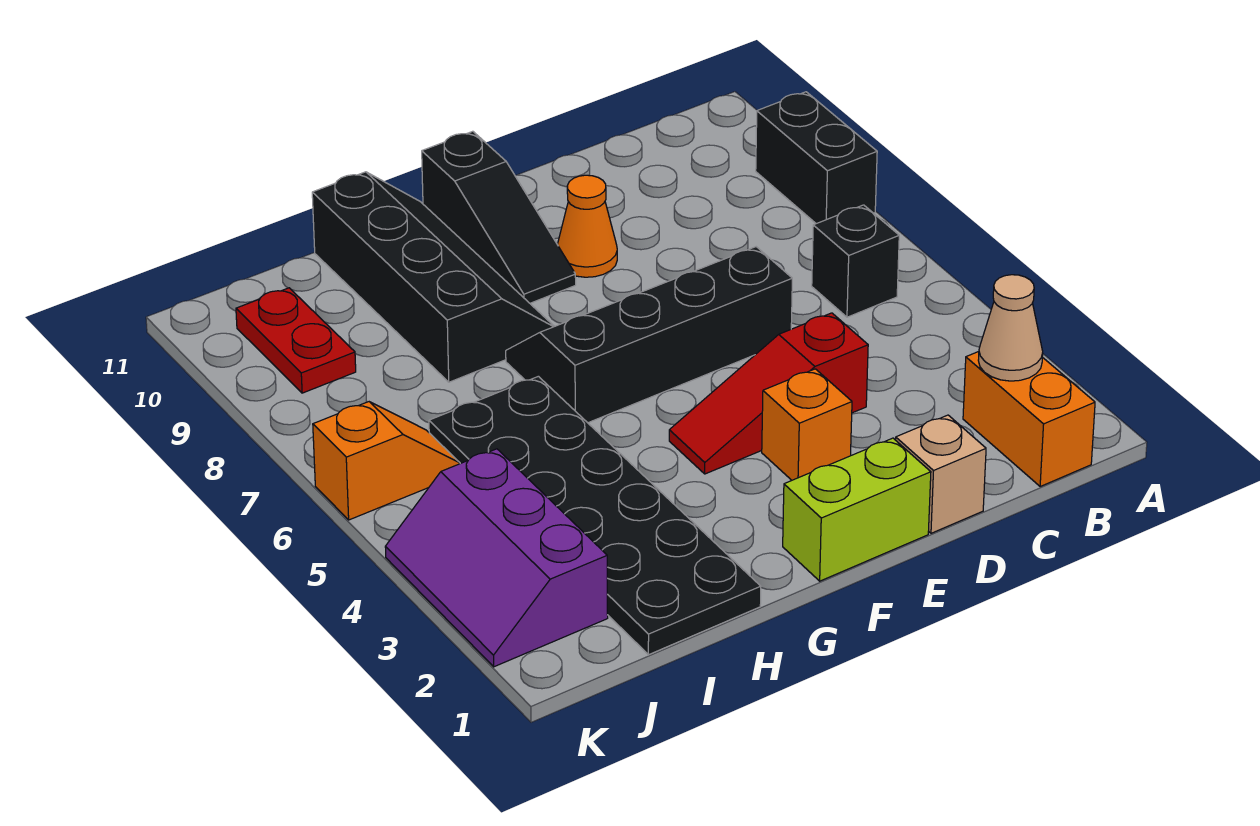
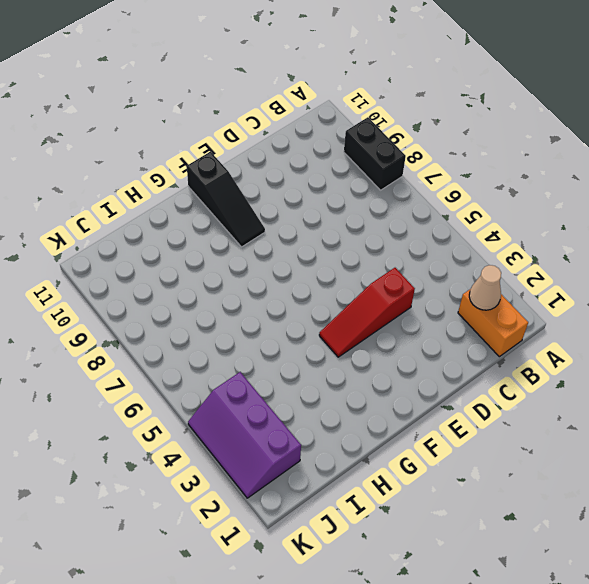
none -> black brick B6 level 1
none -> tan brick D1 level 1
none -> black slope D6:G7 level 1 top 6

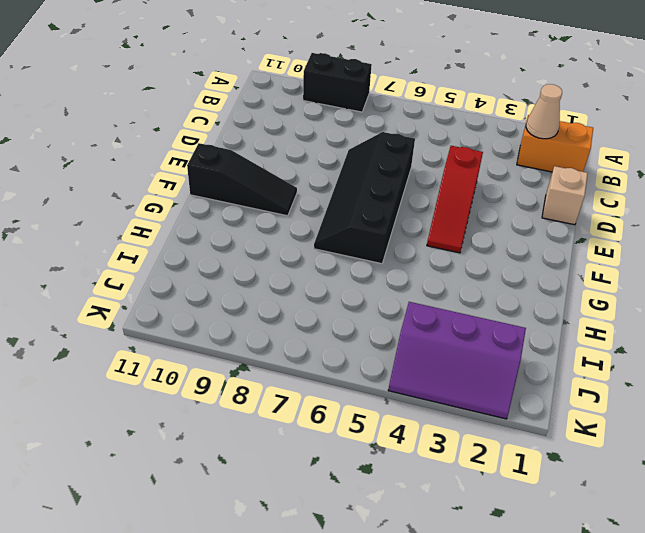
none -> black brick B6 level 1
none -> lime brick E1:F1 level 1
none -> orange brick E3 level 1

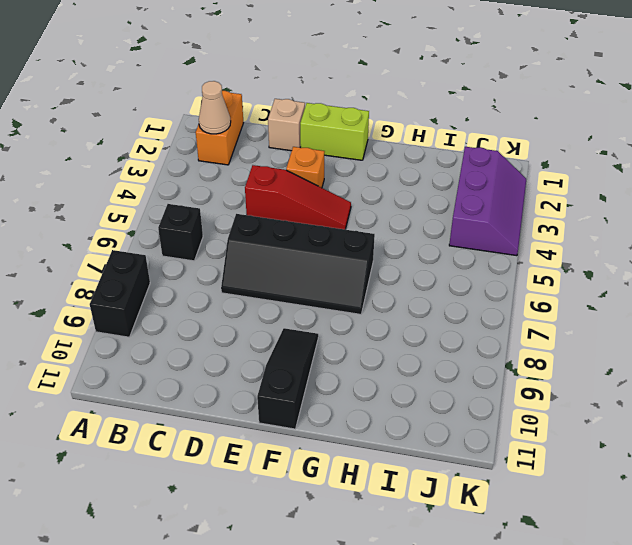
none -> orange cone E9 level 1
none -> black slope G8:H11 level 1 top H
none -> black plate H1:I6 level 1

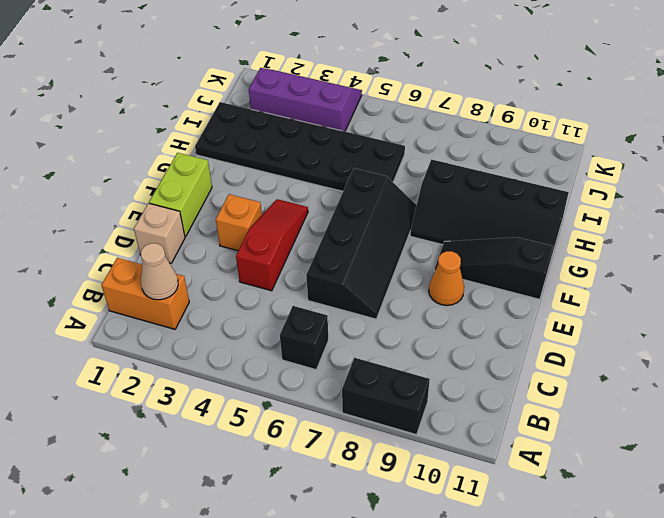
none -> orange slope J6:K6 level 1 top K
none -> red plate J9:J10 level 1

